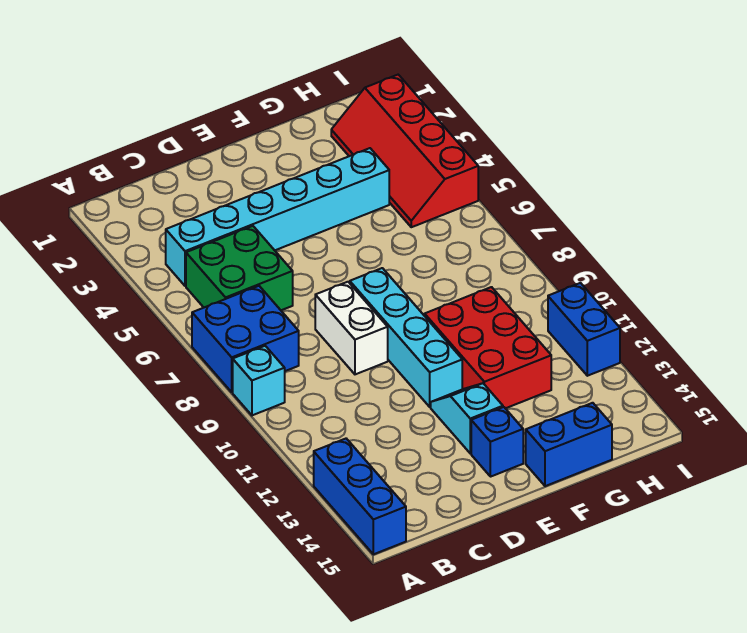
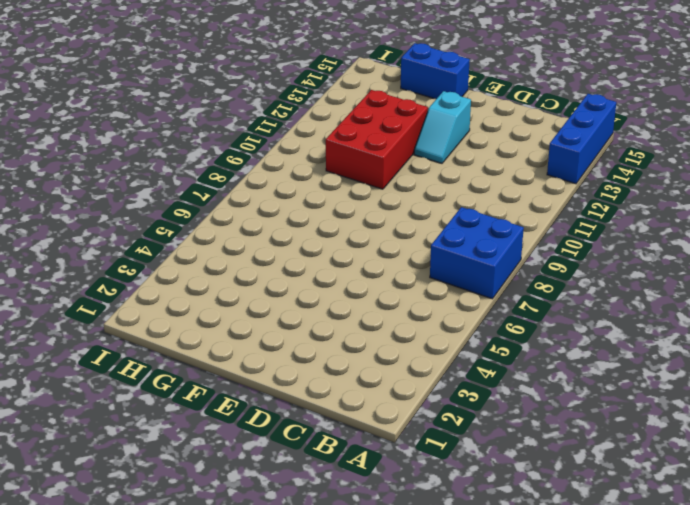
none -> cyan brick A9 level 1
none -> cyan brick B4:G4 level 1
none -> green brick B5:C6 level 1

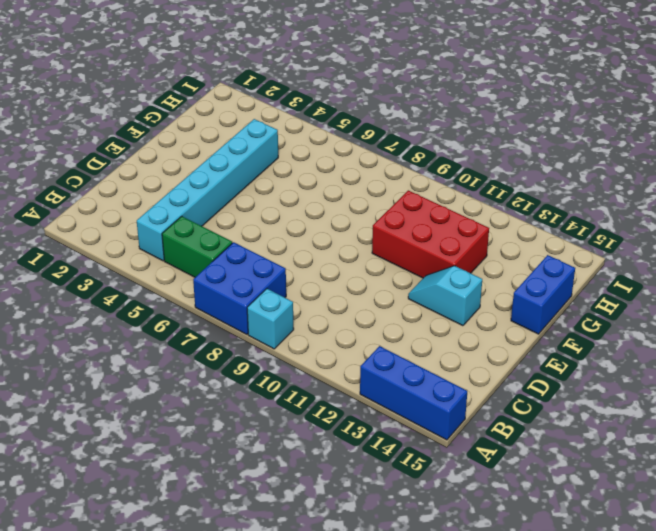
green brick B5:B6 level 1 -> green brick B5:C6 level 1
none -> white brick D8:D9 level 1
none -> cyan brick E8:E11 level 1
none -> blue brick E14 level 1

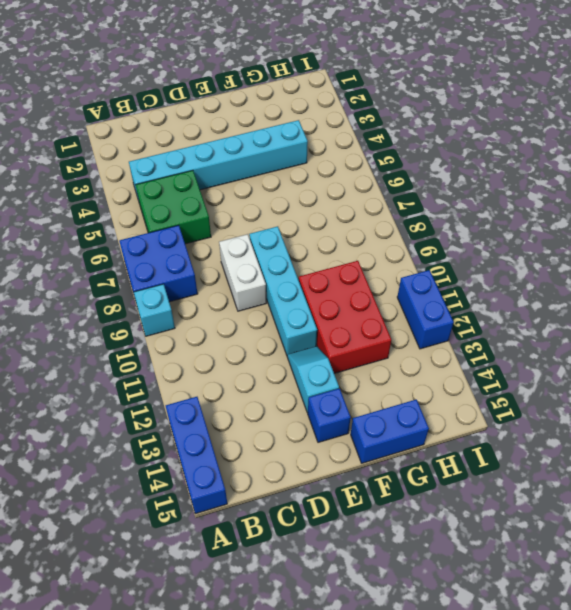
none -> red slope H2:I5 level 1 top I

